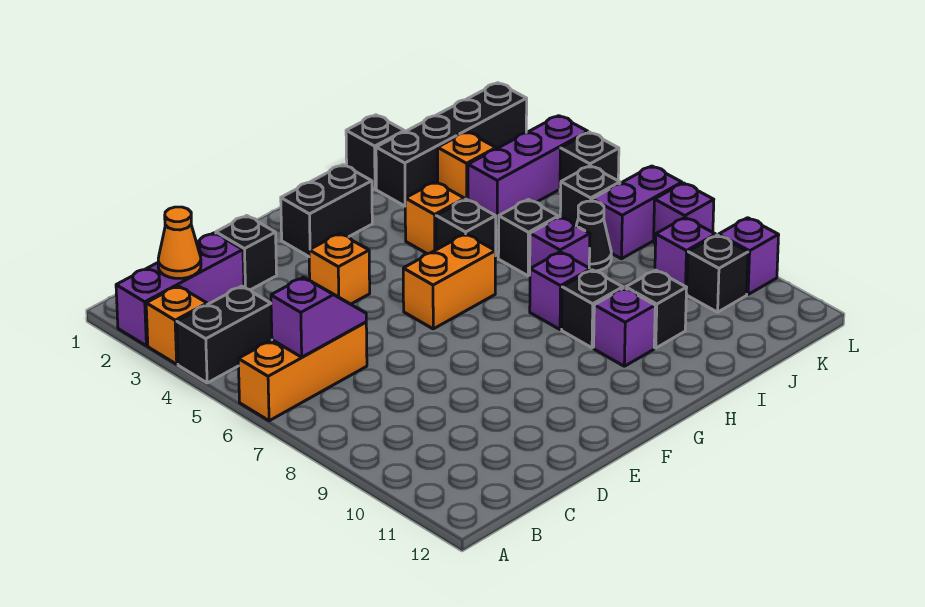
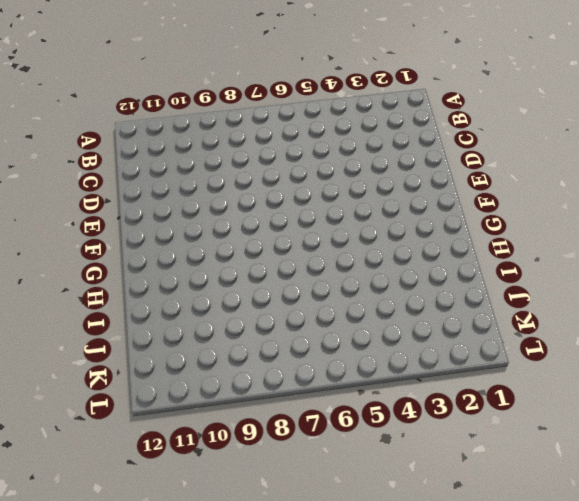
none -> purple brick A2:C2 level 1
none -> orange brick A3 level 1
none -> black brick A4:B4 level 1
none -> orange brick A6:C6 level 1

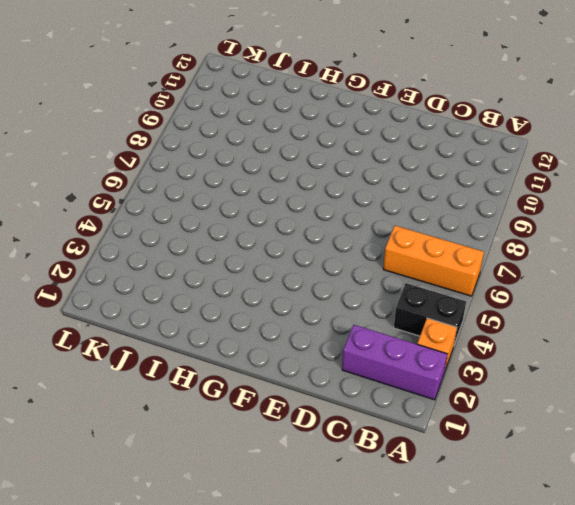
none -> black brick D2 level 1
none -> orange brick E4 level 1
none -> black brick F2:G2 level 1
none -> orange brick F6:G6 level 1

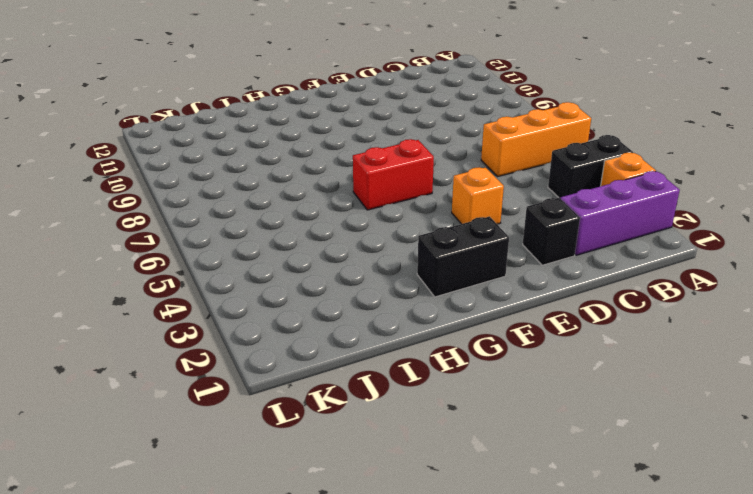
red brick F6:G6 level 1 -> orange brick F6:G6 level 1
none -> orange brick H4 level 1
none -> black brick H5 level 1
none -> purple brick H8 level 1
none -> black brick H9 level 1

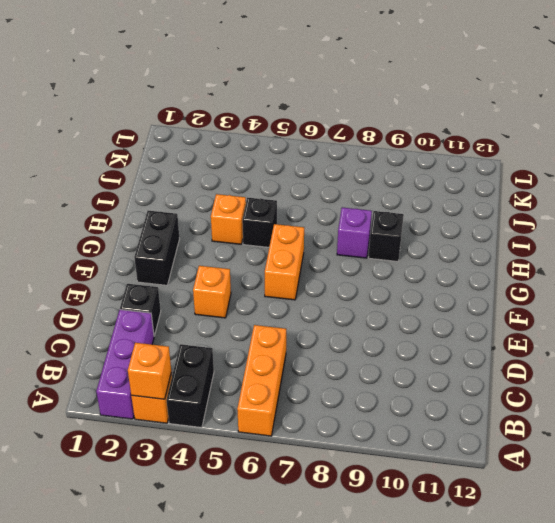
orange brick A3 level 2 -> orange brick J3 level 1
none -> purple brick H10 level 1
none -> black brick I1 level 1
none -> black brick I2:L2 level 1
none -> black brick I6 level 1

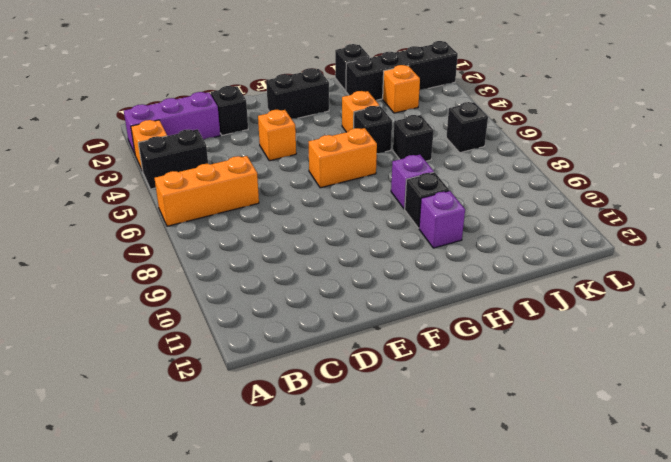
none -> purple brick I7 level 1
none -> black brick I10 level 1
none -> purple brick J4:L4 level 1
none -> black cone J7 level 1

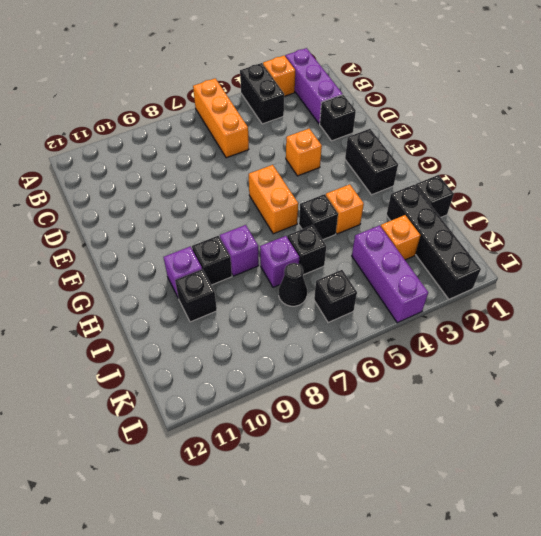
none -> purple brick K7:L7 level 1
none -> purple brick K9 level 1
none -> black brick K10 level 1
none -> black brick L5 level 1

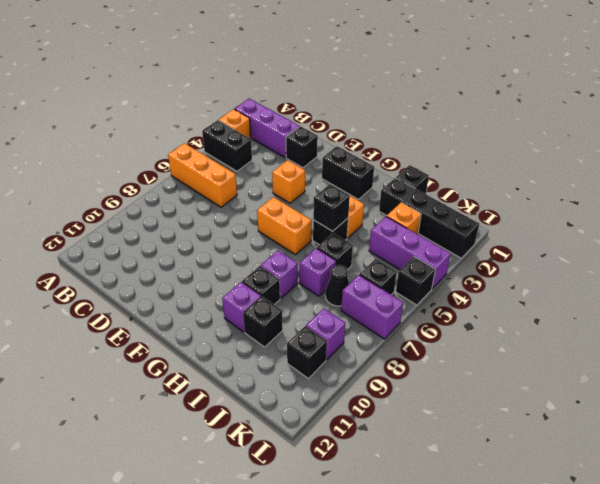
black brick H5 level 2 -> none
none -> purple brick L8 level 1
none -> purple brick L10 level 1
none -> orange cone B2 level 2
none -> purple slope B6:C6 level 2 top B

